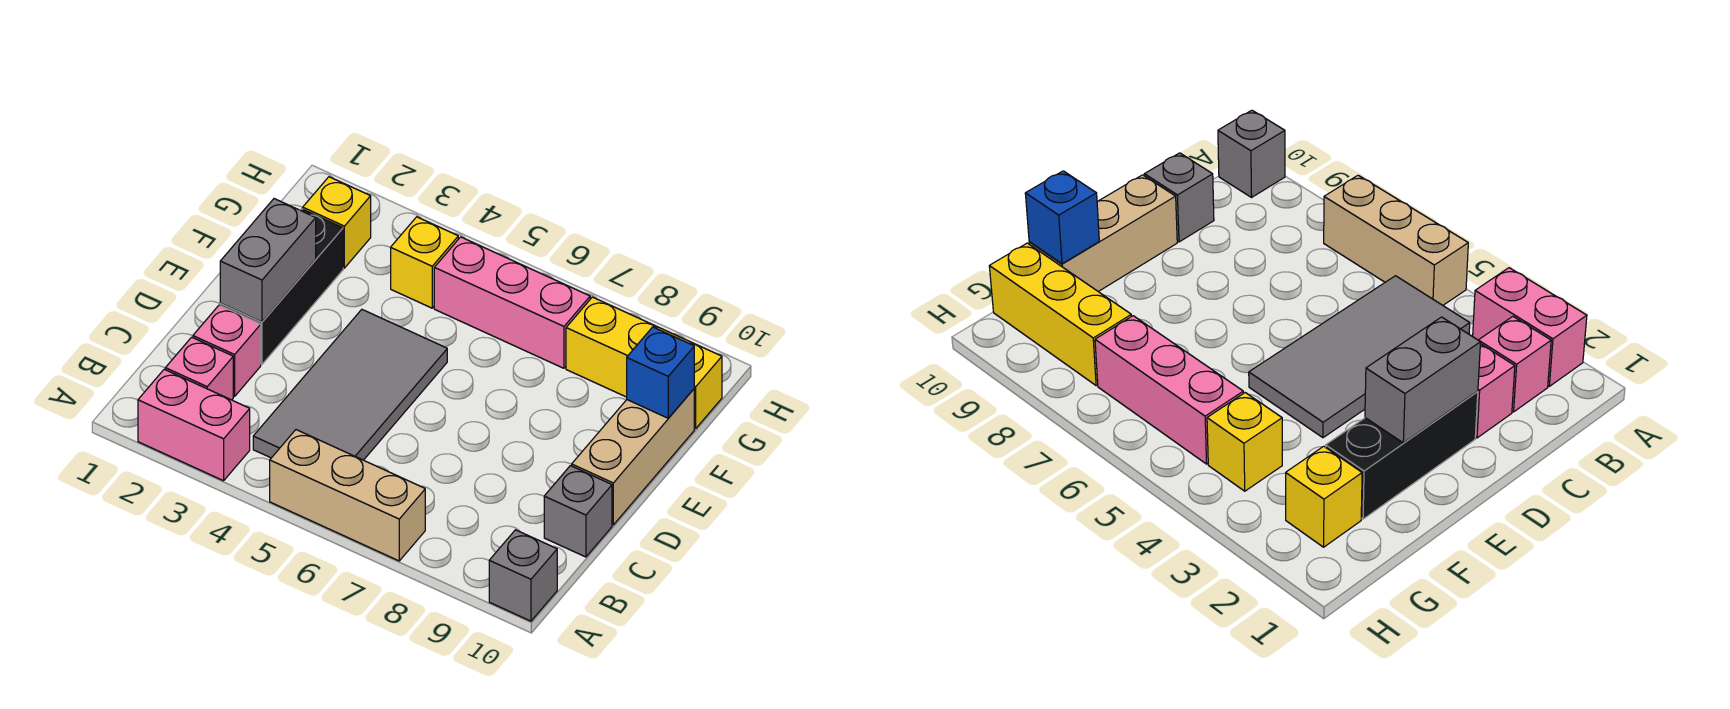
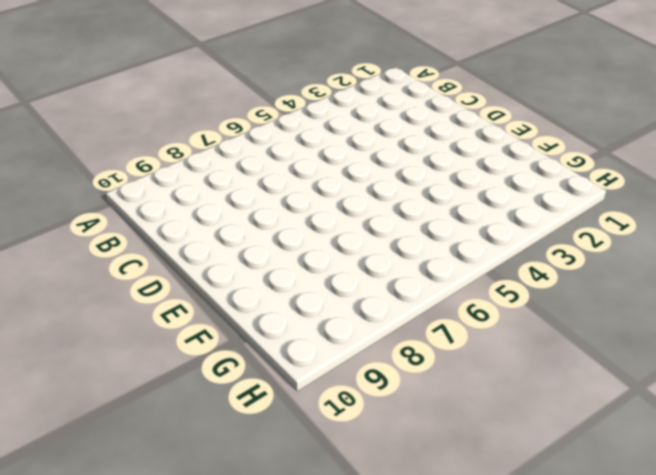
none -> pink brick A2:A3 level 1
none -> tan brick A5:A7 level 1
none -> grey brick A10 level 1

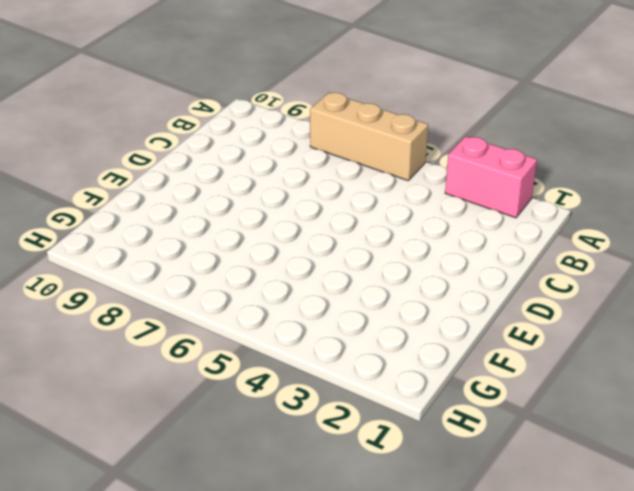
none -> grey brick A10 level 1
none -> pink brick B2 level 1
none -> grey tile B4:E5 level 1

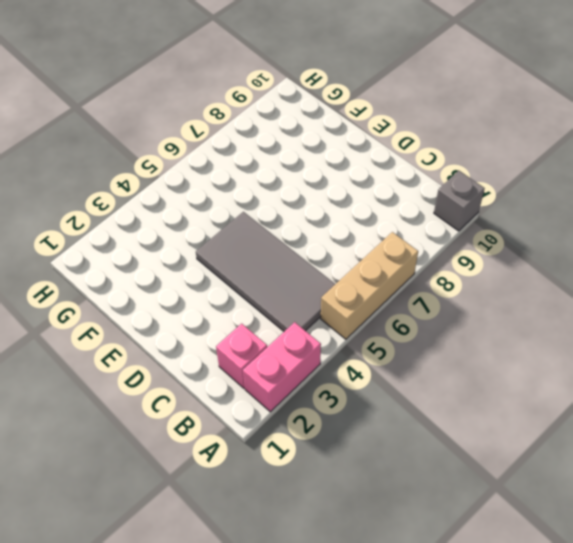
none -> pink brick C2 level 1
none -> grey brick C10 level 1
none -> black brick D2:F2 level 1

